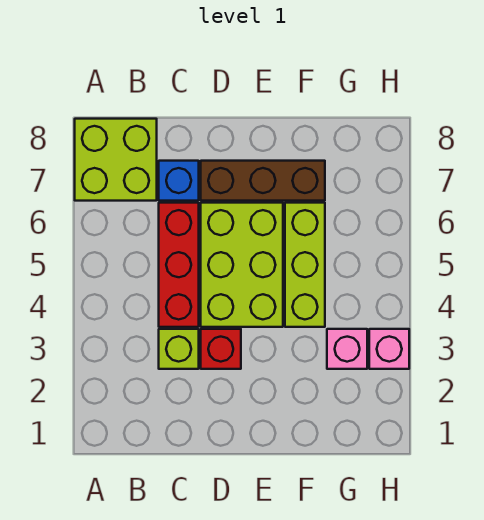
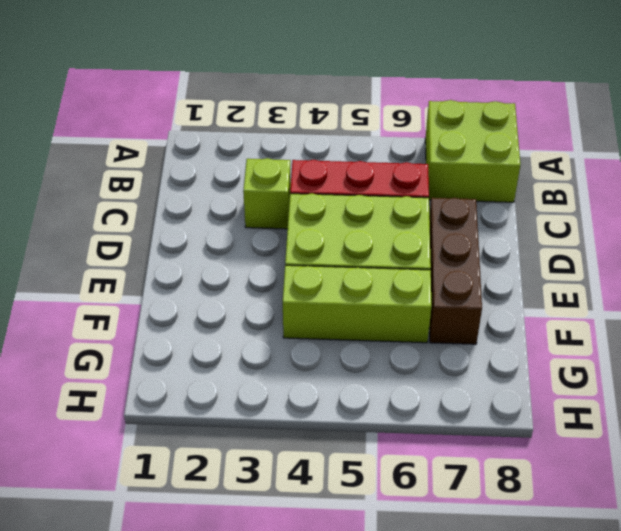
none -> blue brick C7 level 1
none -> red brick D3 level 1

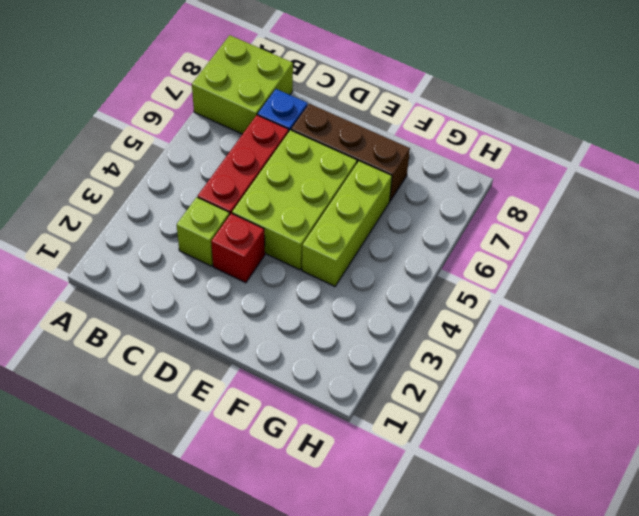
none -> pink brick G3 level 1
none -> pink brick H3 level 1

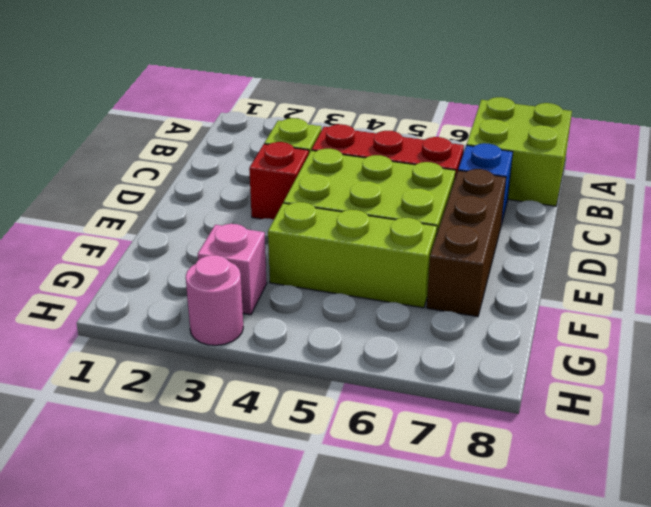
pink round brick H3 level 1 -> pink brick H3 level 1

